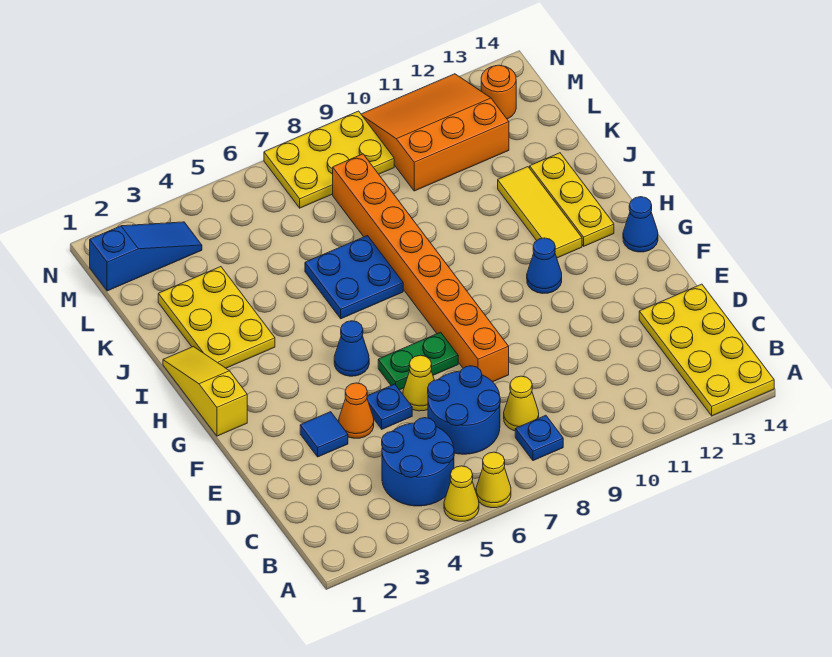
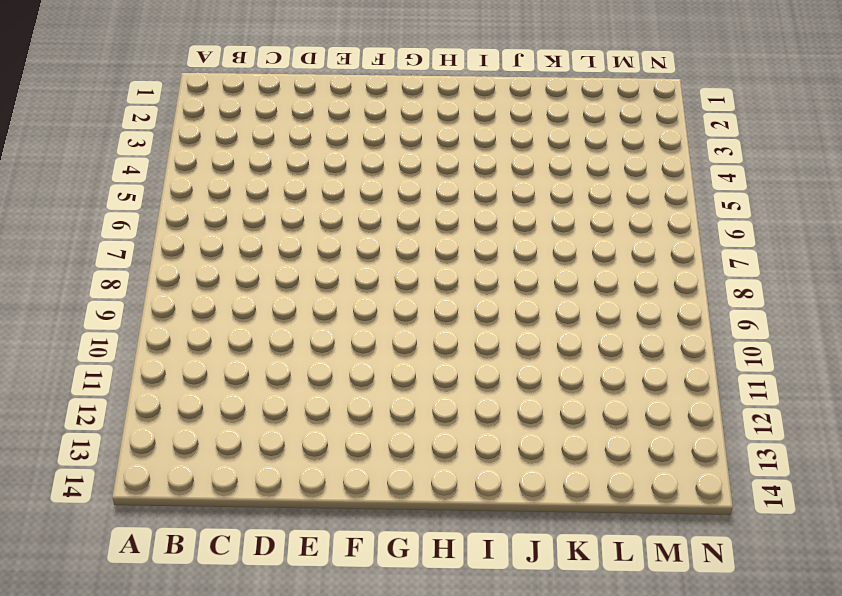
none -> yellow cone A5 level 1
none -> yellow cone A6 level 1
none -> yellow plate A13:D14 level 1

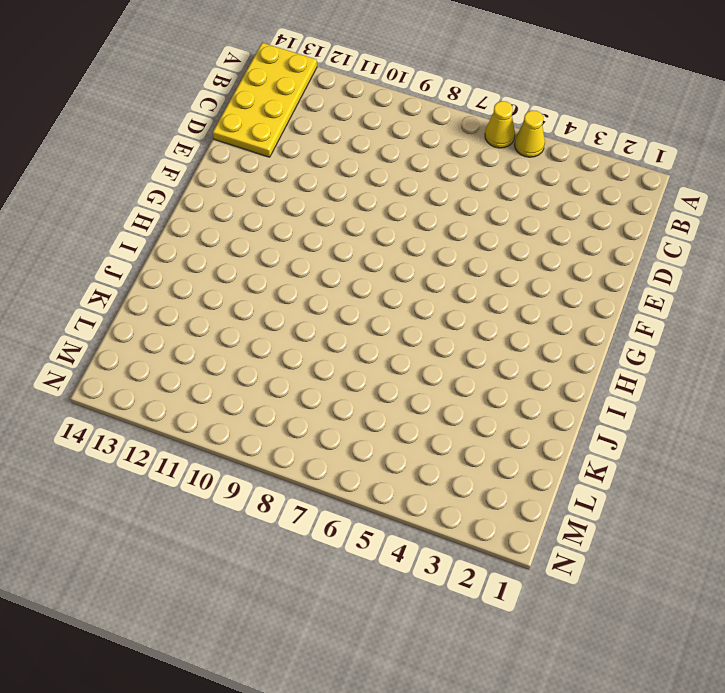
none -> blue round brick B4:C5 level 1
none -> blue plate B8 level 1
none -> blue round brick C6:D7 level 1

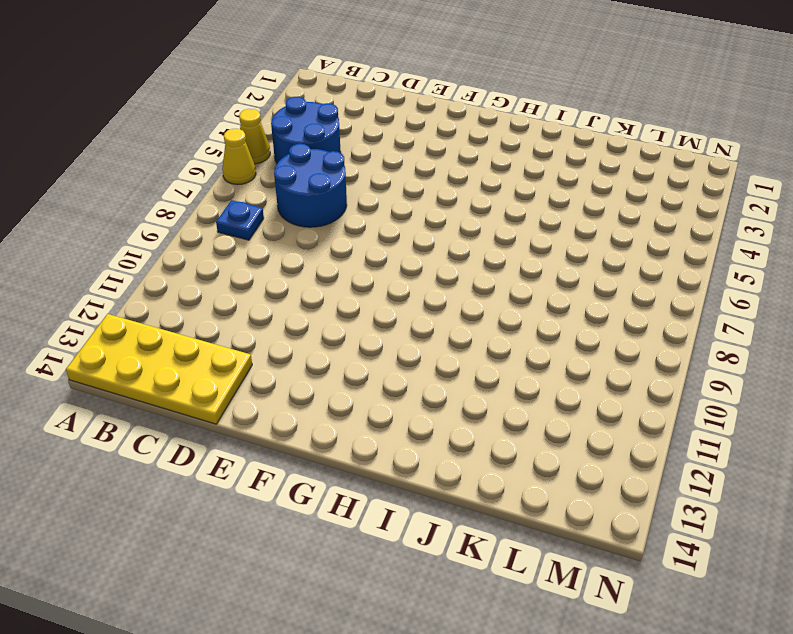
none -> yellow cone C8 level 1
none -> blue tile E3 level 1
none -> orange cone E4 level 1

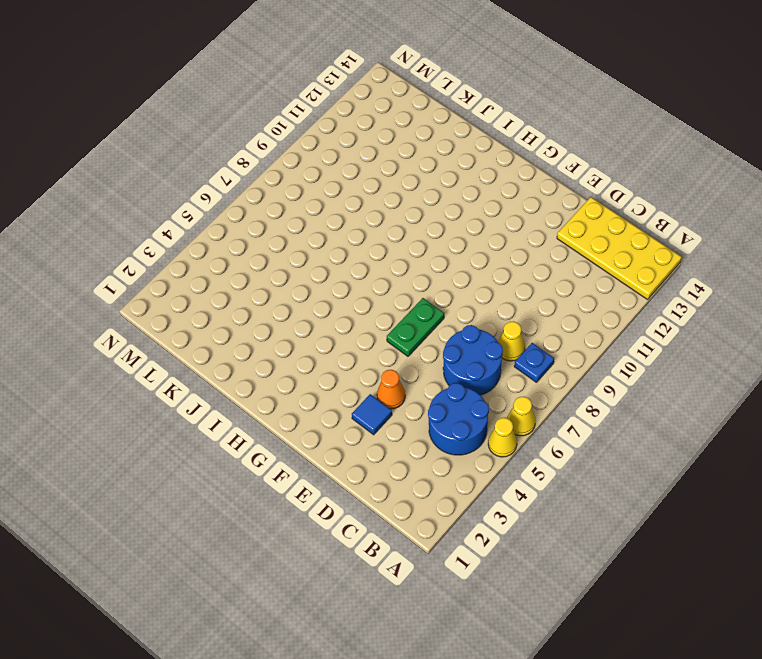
none -> blue plate E5 level 1
none -> yellow cone E6 level 1
none -> orange brick E8:L8 level 1

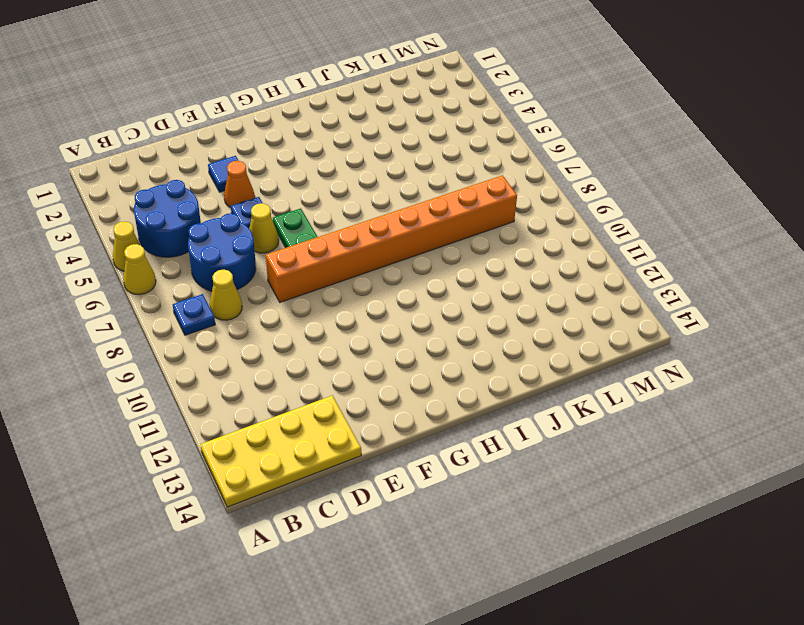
none -> yellow slope G1:I1 level 1 top G
none -> blue cone G5 level 1
none -> blue cone G11 level 1

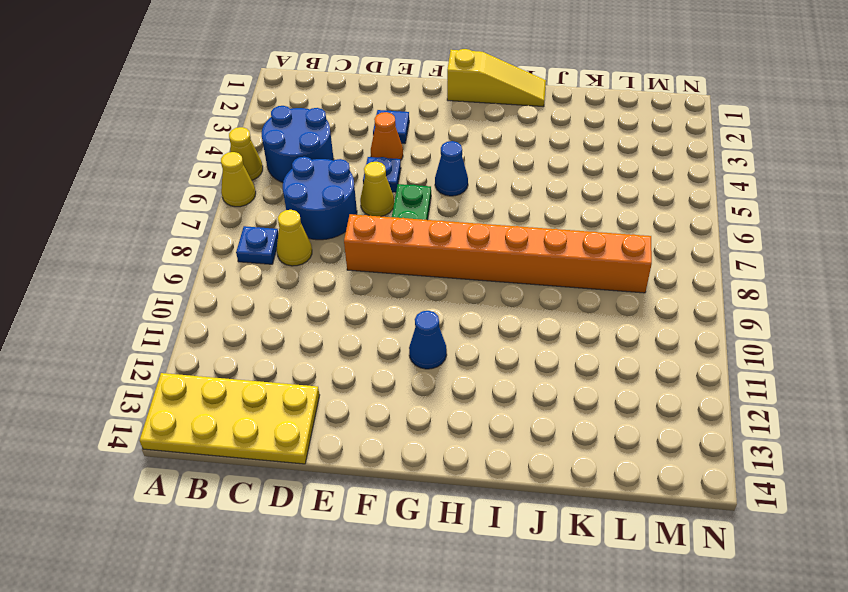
none -> blue cone G14 level 1
none -> yellow tile H12:J12 level 1
none -> yellow plate H13:J13 level 1

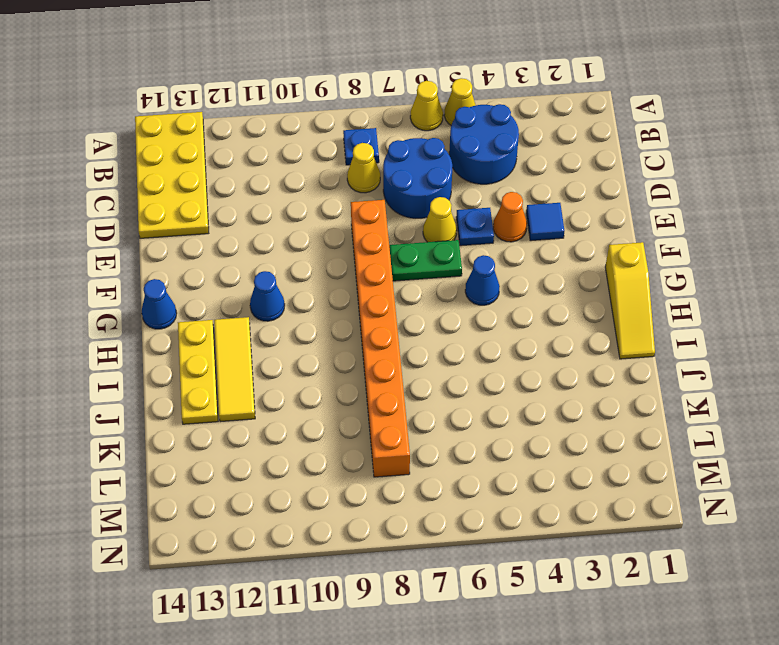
none -> yellow plate I2:K3 level 1
none -> blue plate I6:J7 level 1
none -> orange slope L10:N12 level 1 top L

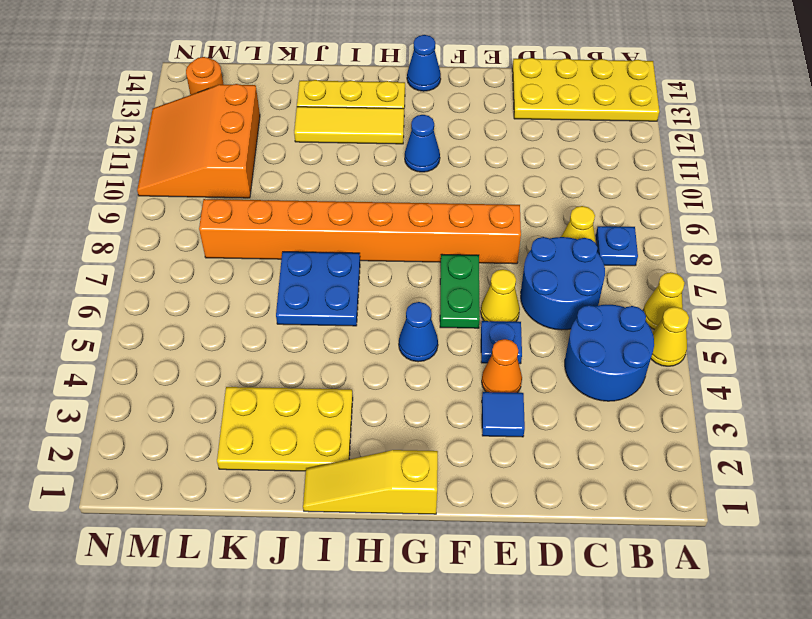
none -> blue slope M1:M3 level 1 top 1
none -> yellow plate M7:N9 level 1

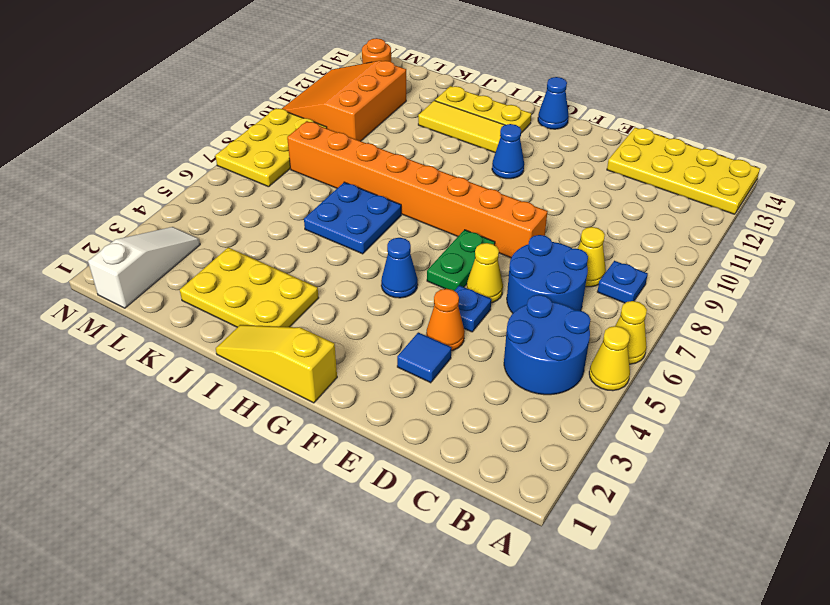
white slope M1:M3 level 1 top 1 -> blue slope M1:M3 level 1 top 1

